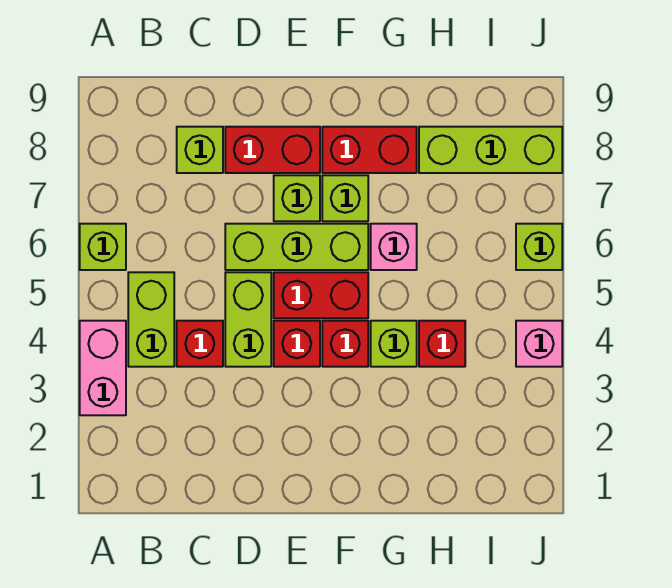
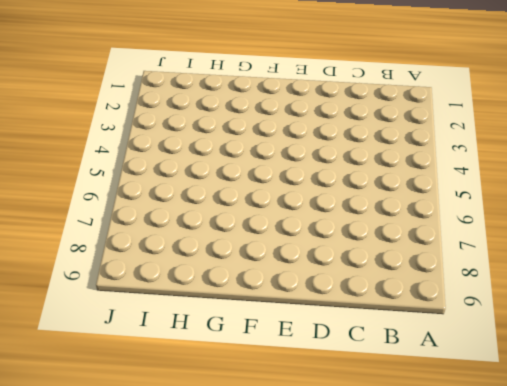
none -> pink brick A3:A4 level 1
none -> lime brick A6 level 1
none -> lime brick B4:B5 level 1

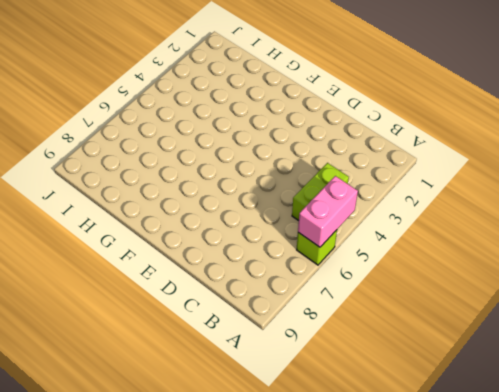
pink brick A5:A6 level 2 -> pink brick A3:A4 level 1
none -> red brick C4 level 1
none -> lime brick C8 level 1
none -> lime brick D4:D5 level 1

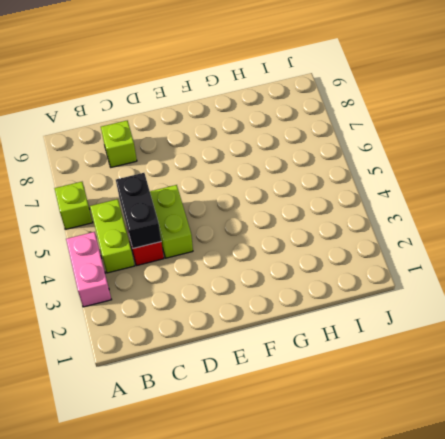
black brick C4:C5 level 2 -> none
none -> lime brick D6:F6 level 1
none -> red brick D8:E8 level 1
none -> red brick E4 level 1

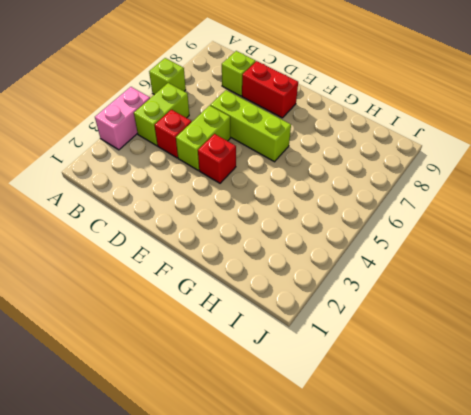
none -> red brick E5:F5 level 1
none -> lime brick E7 level 1
none -> red brick F4 level 1

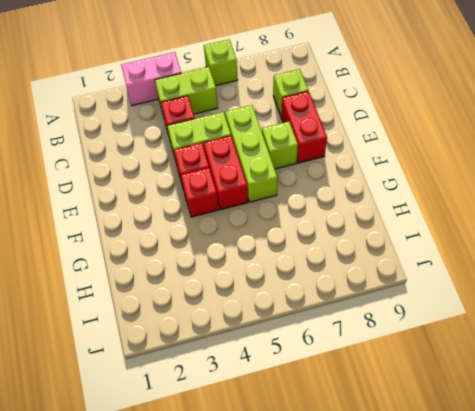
none -> lime brick F7 level 1
none -> red brick F8:G8 level 1
none -> lime brick G4 level 1

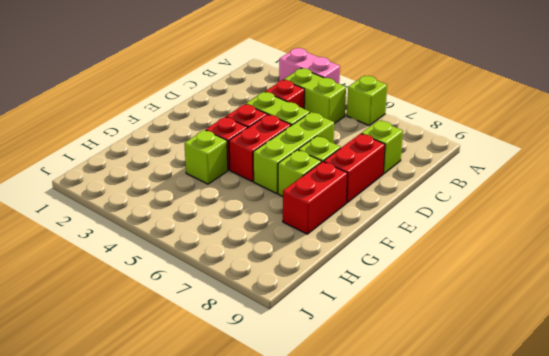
none -> pink brick G6 level 1
none -> red brick H4 level 1
none -> lime brick H8:J8 level 1

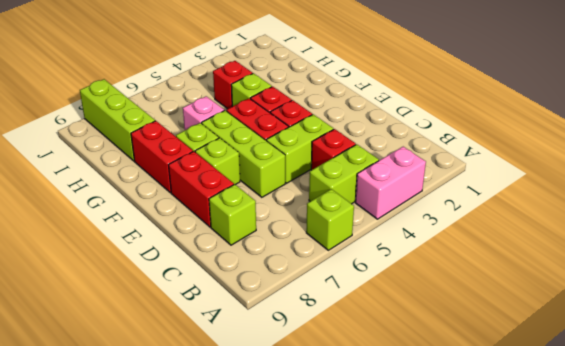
none -> pink brick J4 level 1
none -> lime brick J6 level 1

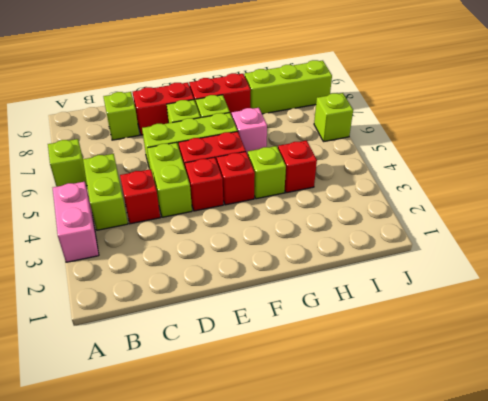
none -> pink brick J4 level 1

